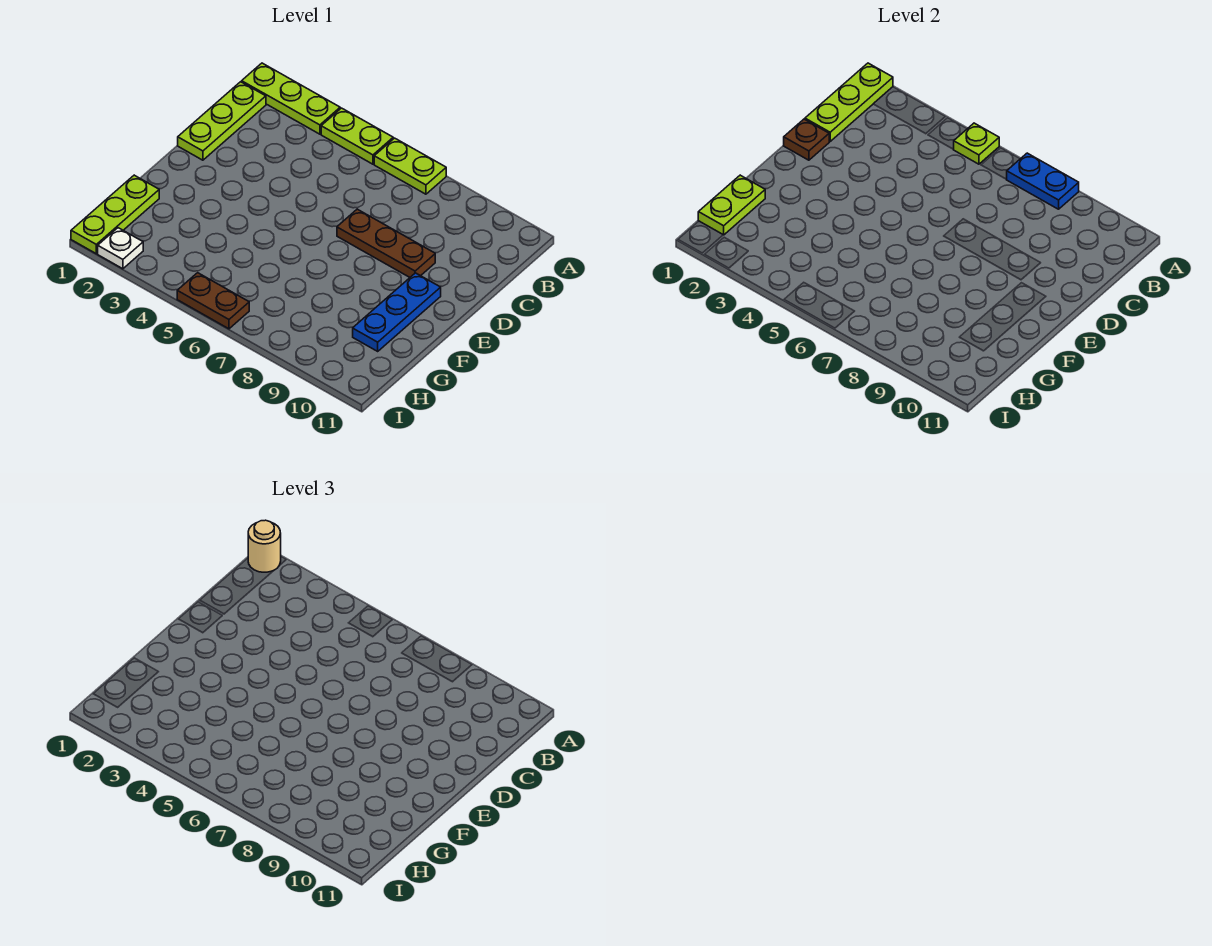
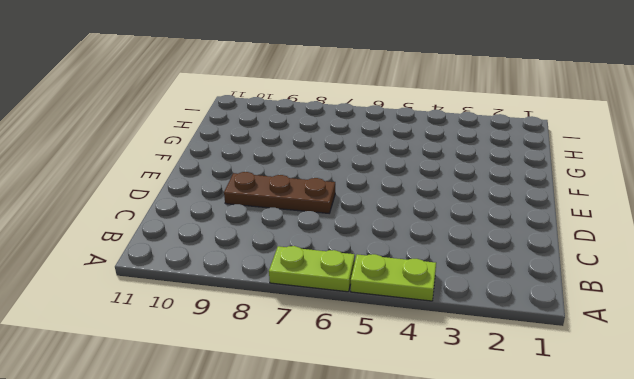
none -> lime plate A1:A3 level 1
none -> lime plate B1:D1 level 1
none -> blue plate E10:G10 level 1

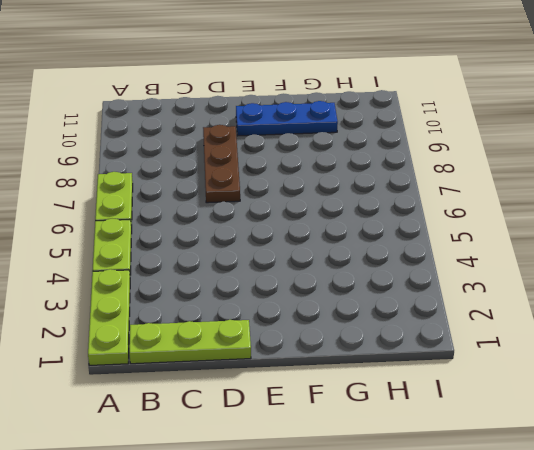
none -> lime plate G1:I1 level 1
none -> white plate I2 level 1
none -> brown plate I5:I6 level 1

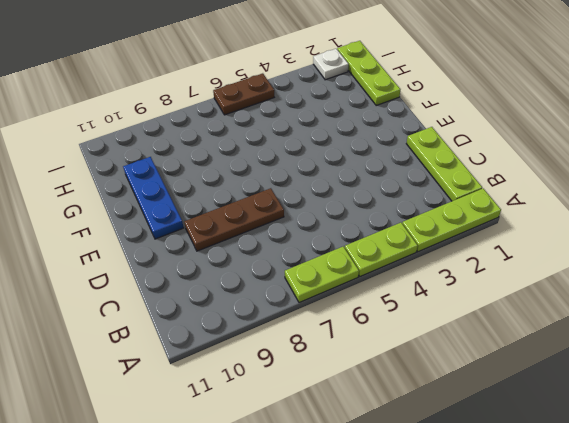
none -> lime plate A1:C1 level 2
none -> lime plate A5 level 2
none -> blue plate A7:A8 level 2

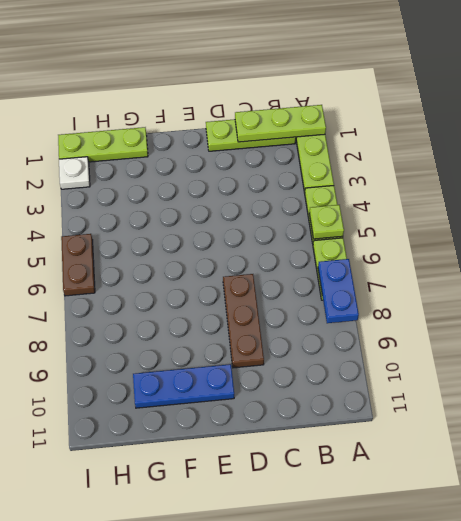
none -> brown plate D1 level 2
none -> lime plate G1:H1 level 2
none -> tan round brick A1 level 3

